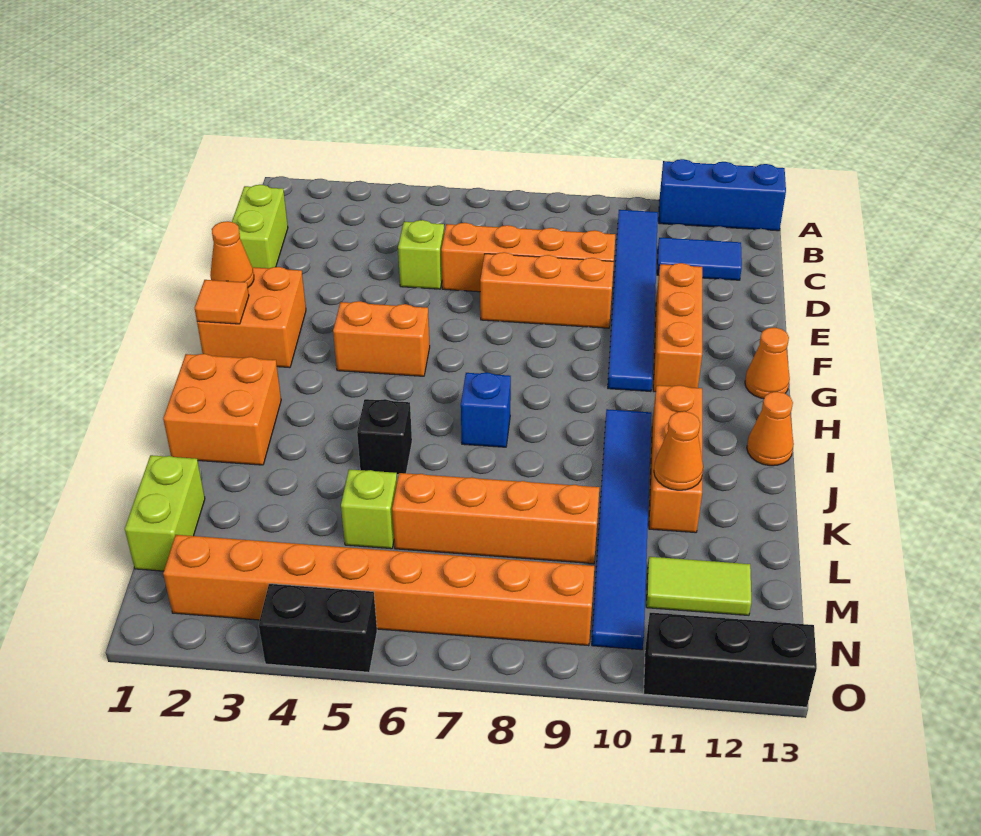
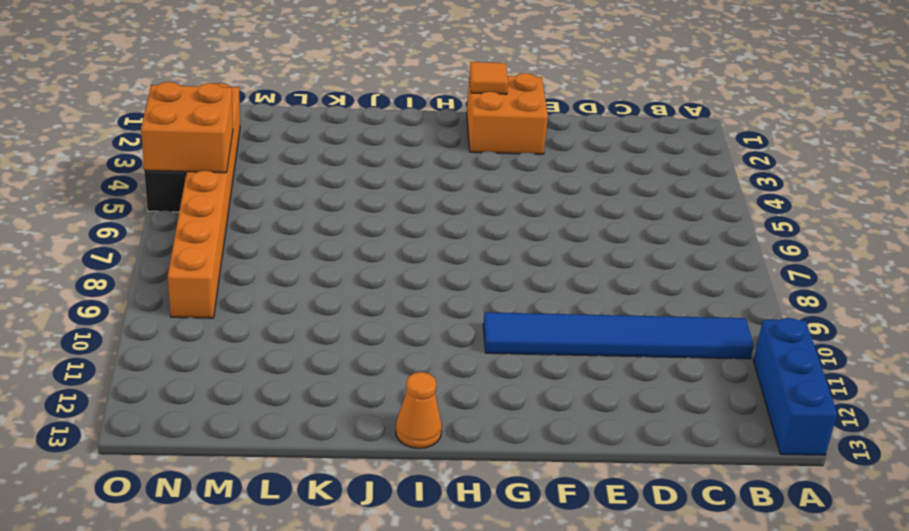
orange brick N4:O5 level 2 -> orange brick I1:J2 level 1
none -> lime brick C1:D1 level 1
none -> blue tile C11:C12 level 1
none -> lime brick D5 level 1

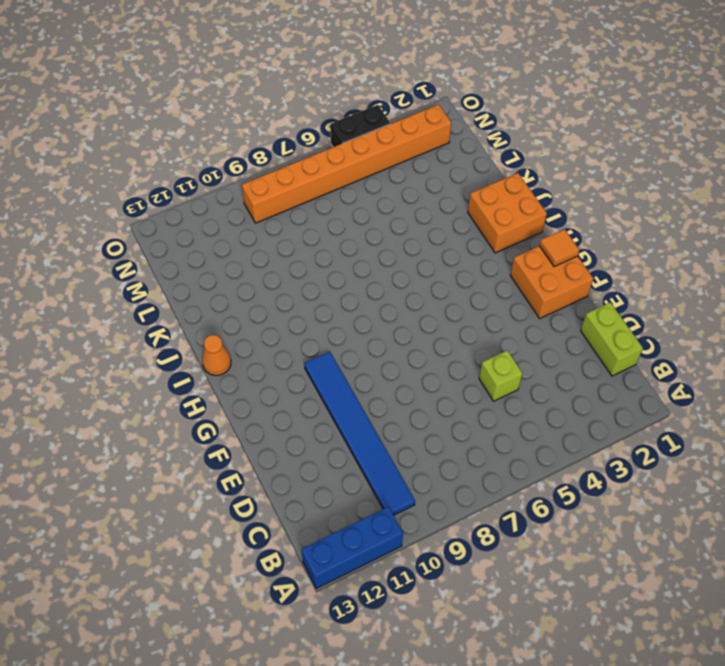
none -> blue tile C11:C12 level 1
none -> orange brick D6:D9 level 1
none -> orange brick E7:E9 level 1

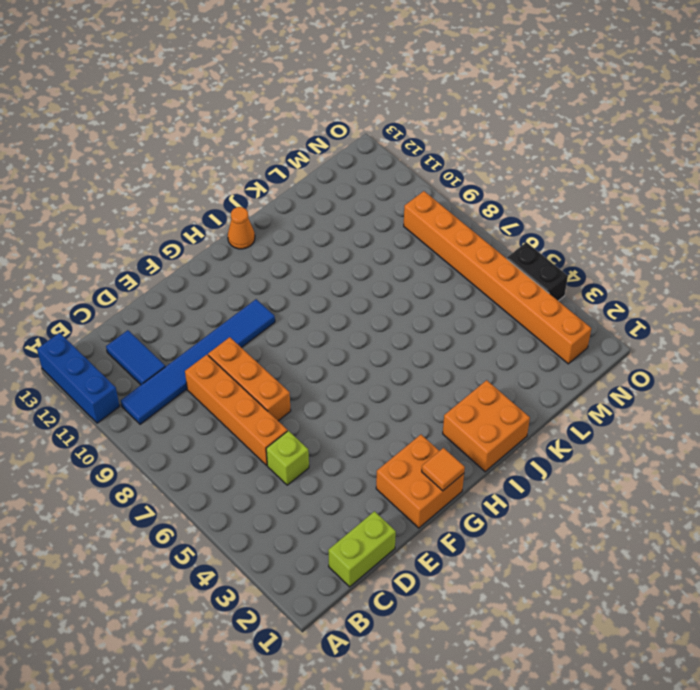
none -> orange brick E11:G11 level 1
none -> orange brick G4:G5 level 1
none -> orange cone G13 level 1

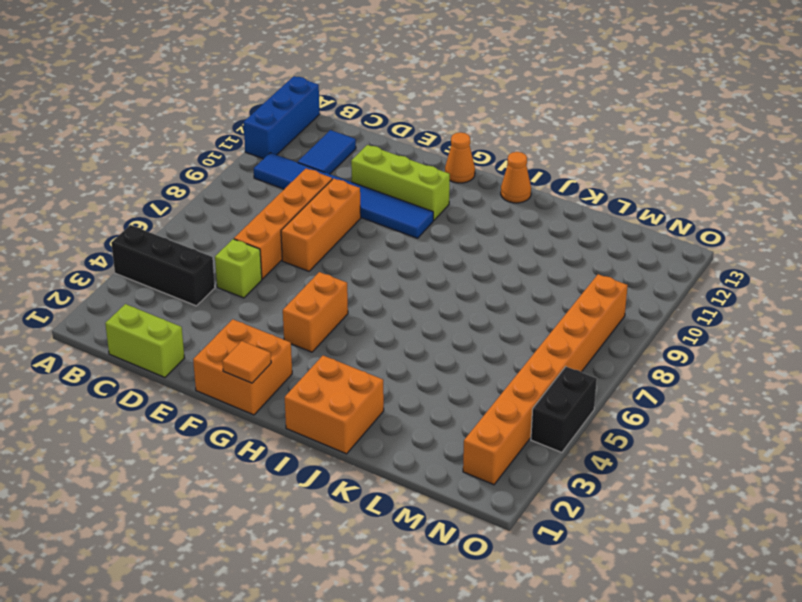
black brick A4:C4 level 1 -> black brick O11:O13 level 1
lime brick E11:G11 level 1 -> orange brick E11:G11 level 1
none -> blue brick I7 level 1
none -> blue tile I10:N10 level 1
none -> orange brick I11:K11 level 1

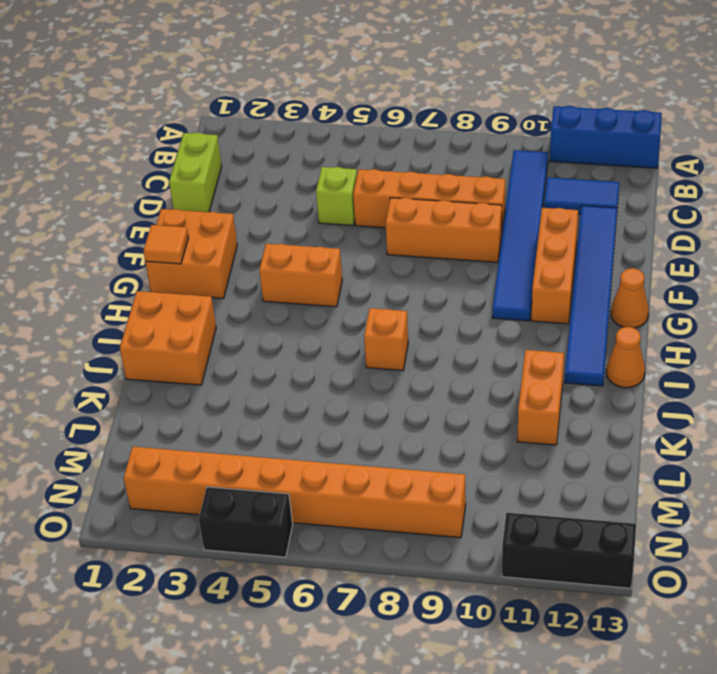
blue tile D12:I12 level 1 -> blue tile I10:N10 level 1
orange brick I7 level 1 -> blue brick I7 level 1
orange brick J11:K11 level 1 -> orange brick I11:K11 level 1
none -> black brick J5 level 1
none -> lime brick L1:M1 level 1
none -> lime brick L5 level 1

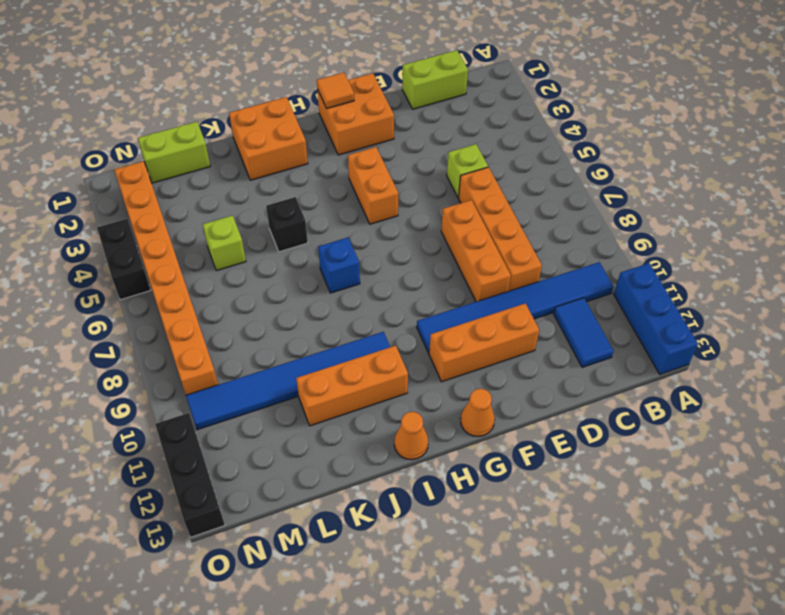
none -> orange brick L6:L9 level 1
none -> lime tile M11:M12 level 1
none -> orange cone F1 level 2

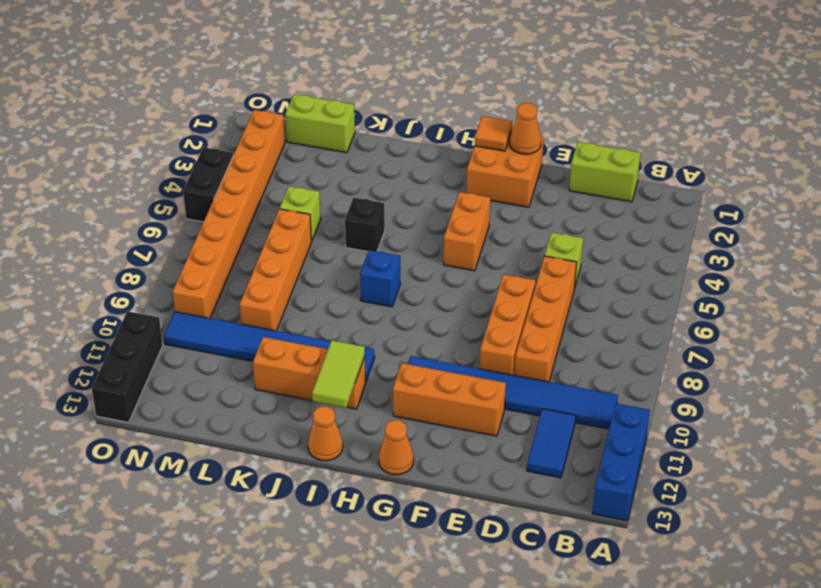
lime tile I11:I12 level 2 -> lime tile M11:M12 level 1
none -> orange brick I1:J2 level 1
none -> orange cone K11 level 2

